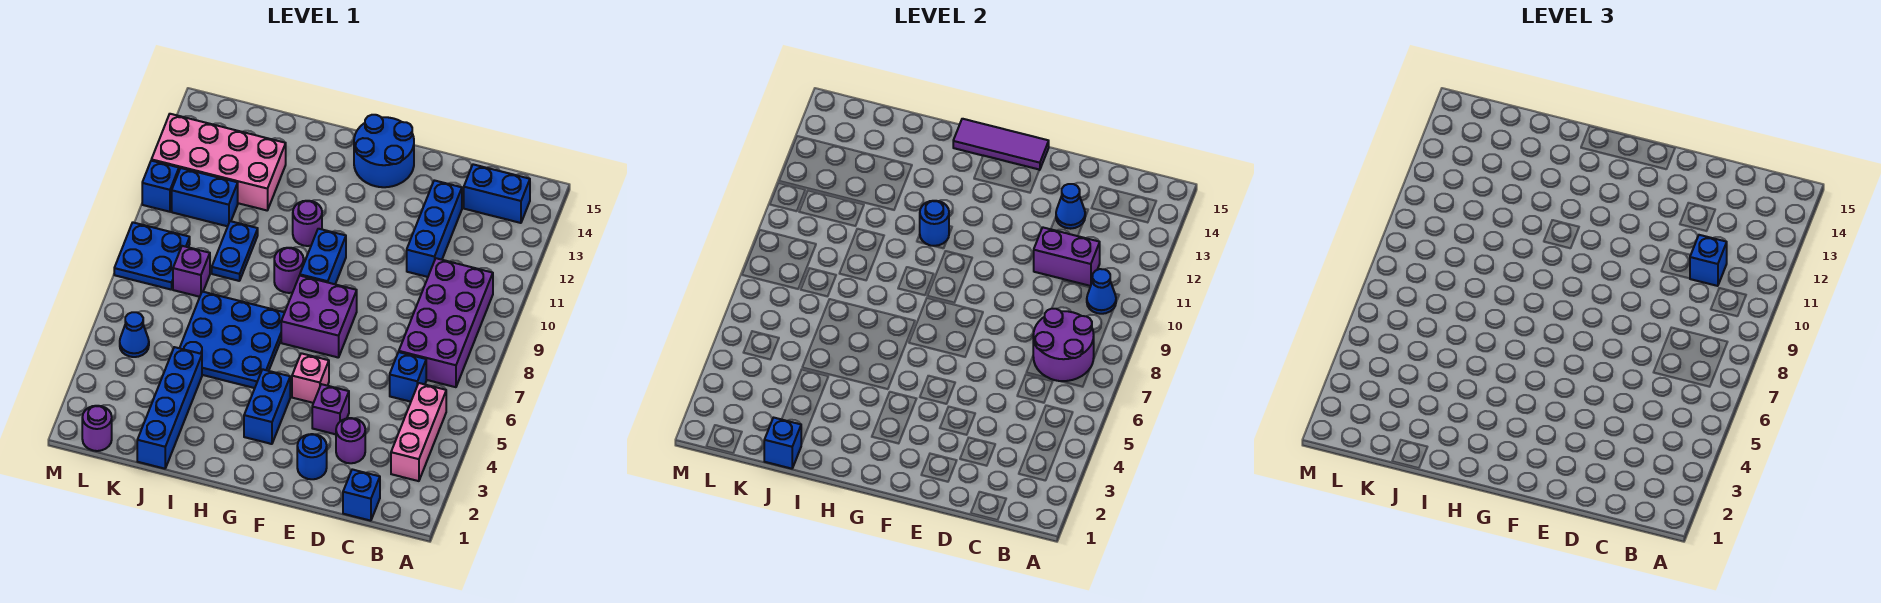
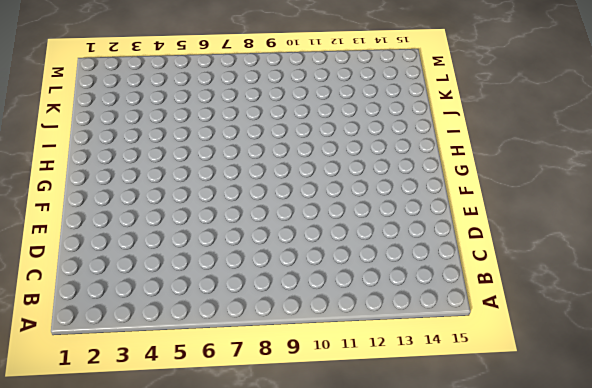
none -> pink brick B3:B5 level 1
none -> purple brick B7:C10 level 1
none -> blue brick B14:C14 level 1
none -> blue brick C1 level 1

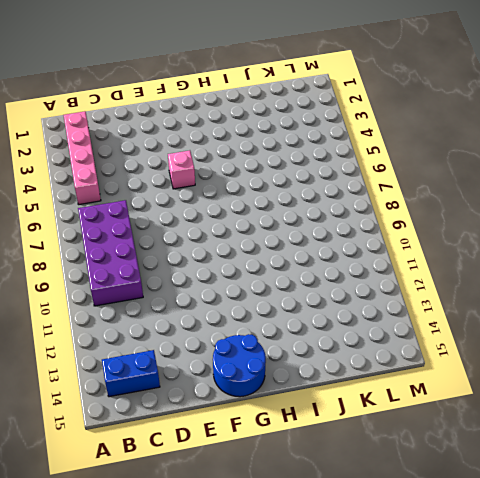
pink brick B2:B5 level 1 -> pink brick B3:B5 level 1
none -> blue brick C1 level 1
none -> blue brick C6 level 1
none -> purple round brick D3 level 1
none -> blue brick D11:D13 level 1

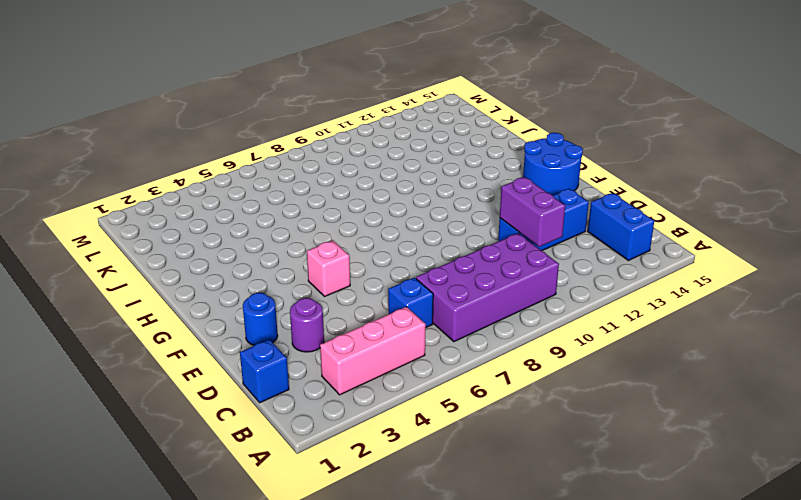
none -> purple brick E4 level 1
none -> purple brick F7:G8 level 1
none -> blue brick G3:G4 level 1
none -> blue brick G9:G10 level 1

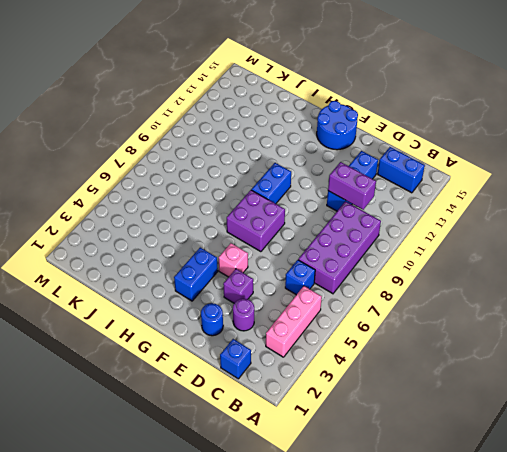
none -> blue plate H5:J7 level 1
none -> purple round brick H9 level 1
none -> purple round brick H11 level 1
none -> blue brick J1:J4 level 1

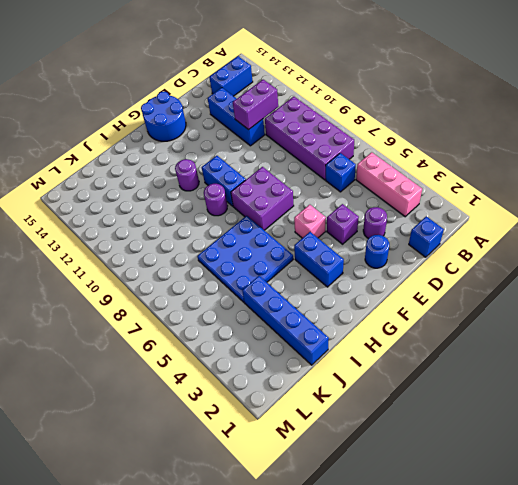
none -> blue plate J9:J10 level 1
none -> pink brick J12:M13 level 1
none -> purple brick K8 level 1
none -> blue brick K11:L11 level 1

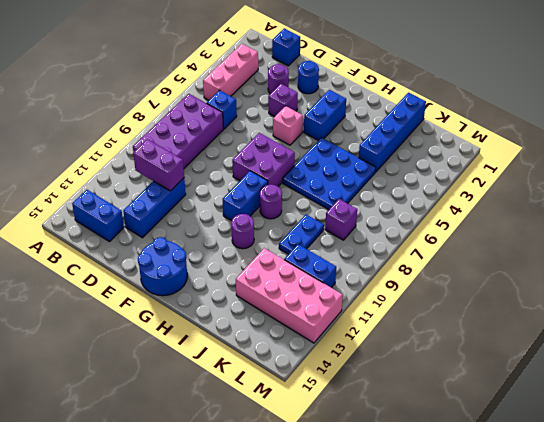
none -> purple round brick L1 level 1
none -> blue cone L5 level 1
none -> blue plate L8:M9 level 1
none -> blue brick M11 level 1

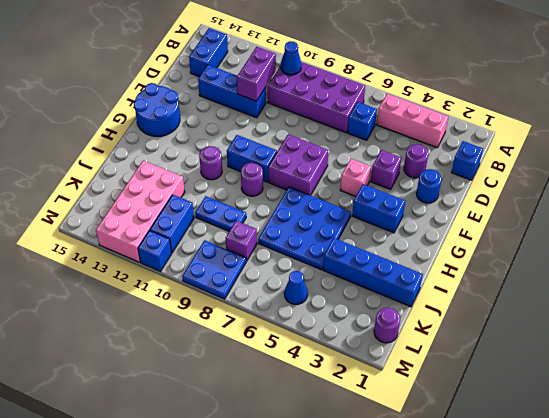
none -> purple round brick B7:C8 level 2
none -> blue cone D13 level 2
none -> purple tile F15:H15 level 2
none -> blue round brick H11 level 2

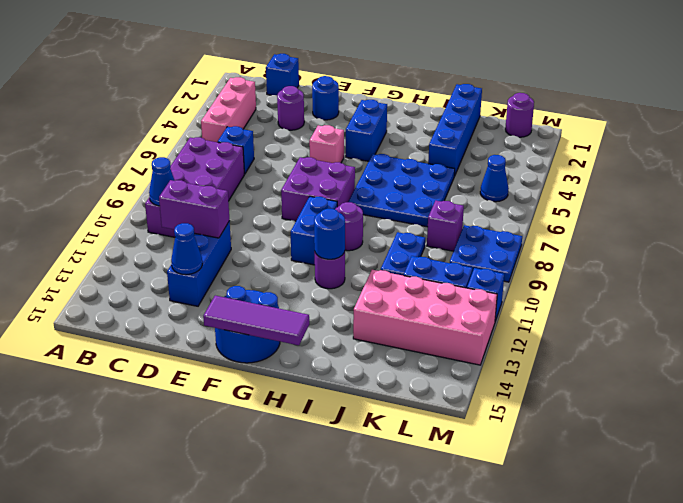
none -> blue brick B14:C14 level 1
none -> purple brick E4 level 1
none -> purple round brick B7:C8 level 2
none -> blue brick J1 level 2

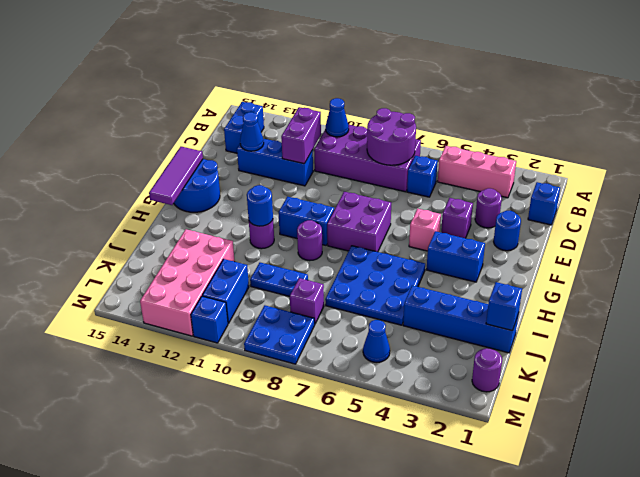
none -> blue brick C11 level 3

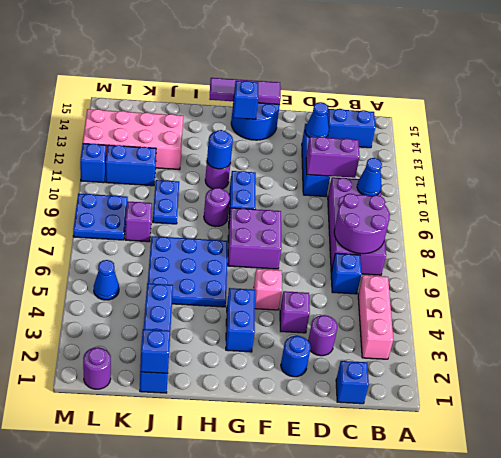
blue brick G14 level 2 -> blue brick C11 level 3

